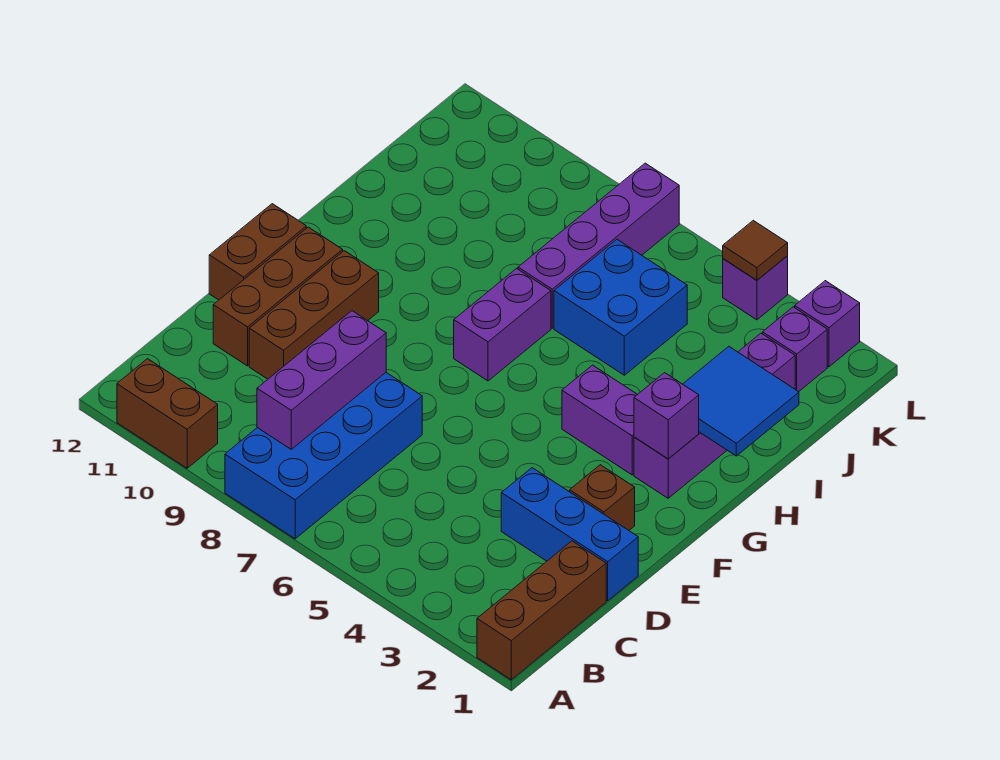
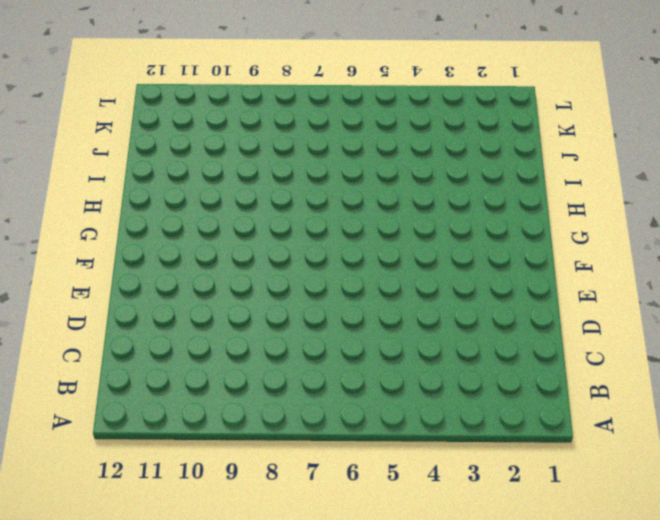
none -> brown brick A1:C1 level 1
none -> blue brick A7:D8 level 1
none -> brown brick A10:A11 level 1

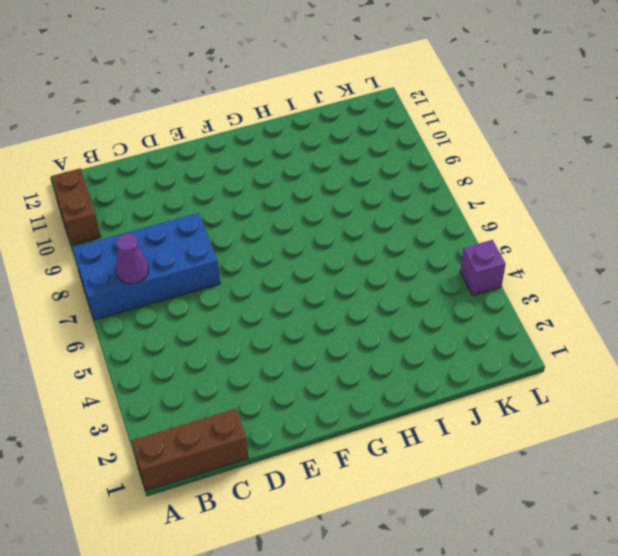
purple cone B7 level 2 -> none
none -> blue brick D1:D3 level 1
none -> brown brick D10:F10 level 1
none -> brown brick D11:F11 level 1

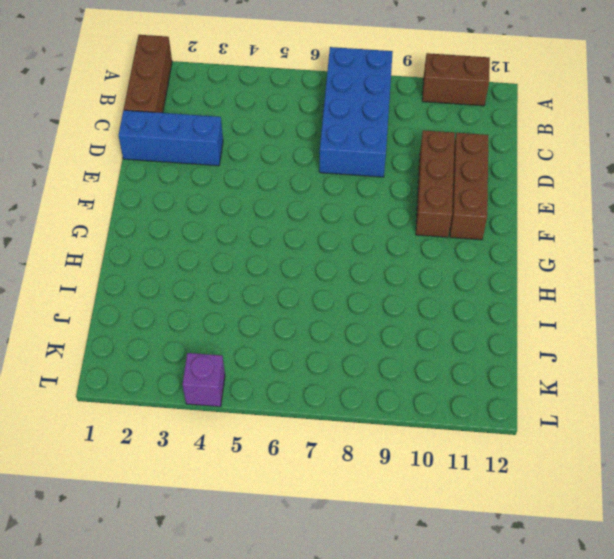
none -> brown brick E2 level 1
none -> brown brick E12:F12 level 1
none -> purple brick G2:J2 level 1

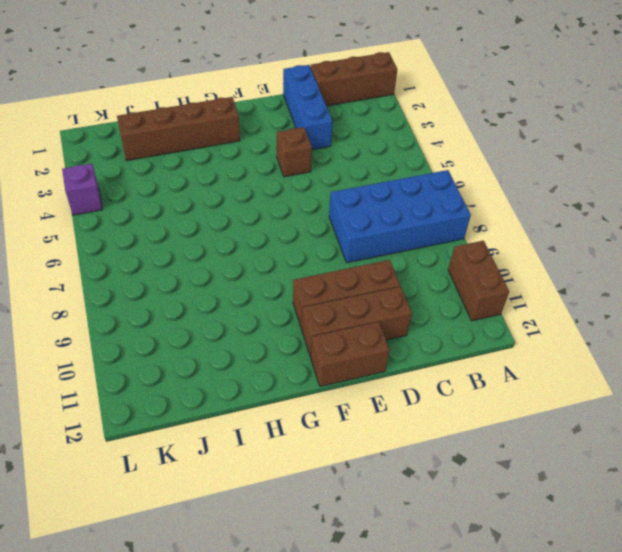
brown brick E4 level 1 -> brown brick E2 level 1
brown brick G2:J2 level 1 -> purple brick G2:J2 level 1
none -> purple brick G3:G4 level 1
none -> purple brick G7:H7 level 1
none -> blue brick I5:J6 level 1

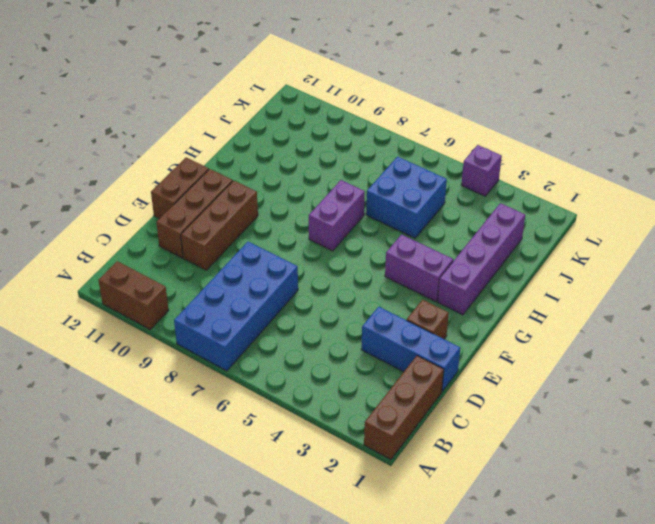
none -> purple brick I7:L7 level 1
none -> purple brick K2 level 1
none -> purple brick L2 level 1

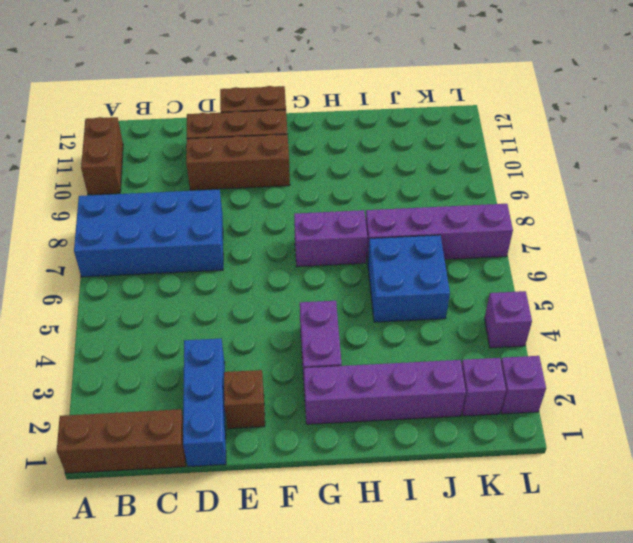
none -> purple brick B8:D8 level 2
none -> purple brick G2 level 2
none -> blue tile H1:I2 level 2

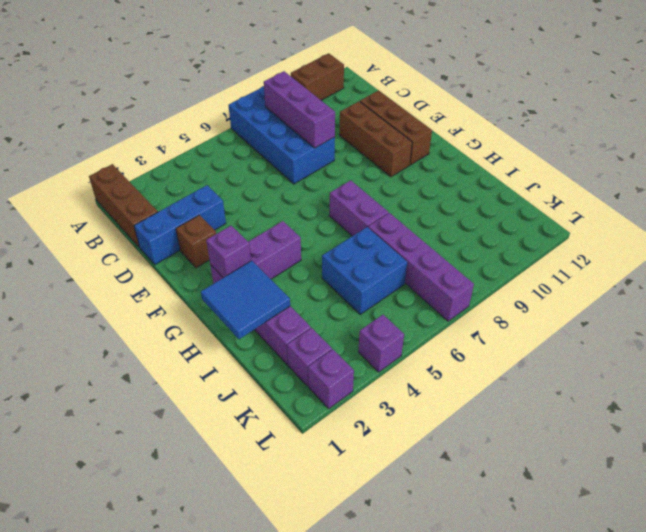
none -> brown brick E12:F12 level 1
none -> brown tile L4 level 2

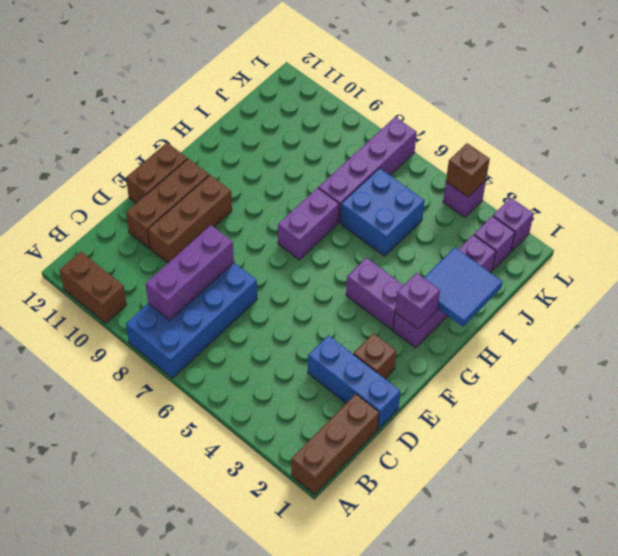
brown brick L4 level 2 -> brown tile L4 level 2

